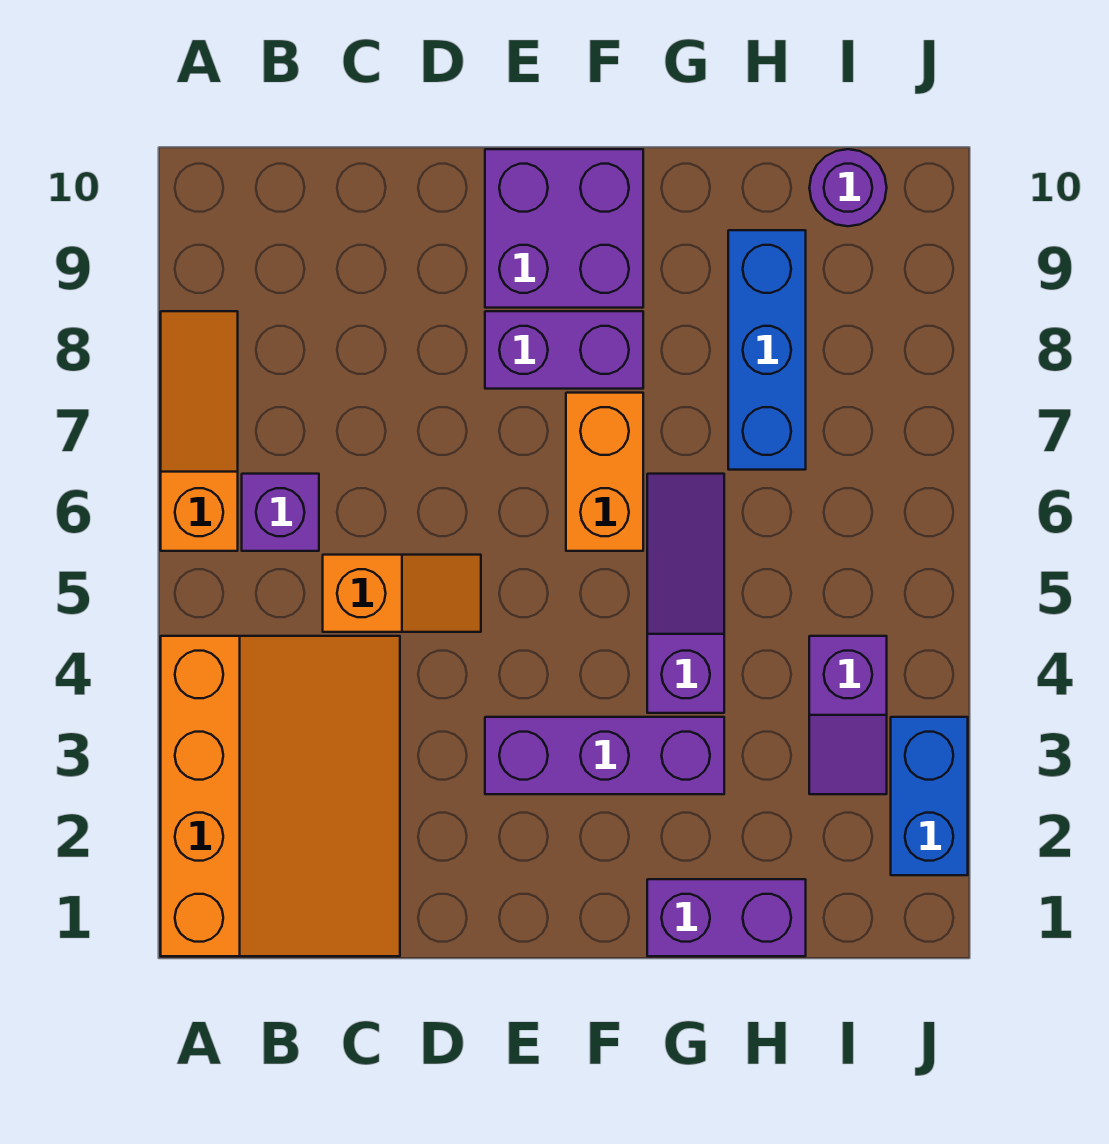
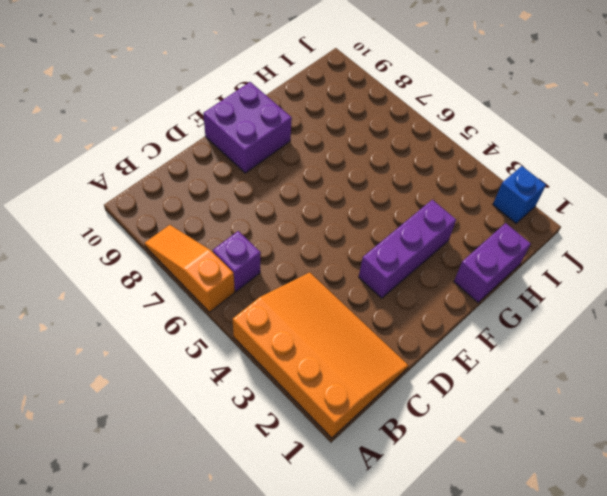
blue brick J2 level 1 -> blue brick J2:J3 level 1
none -> orange slope C5:D5 level 1 top C
none -> purple brick E8:F8 level 1
none -> orange brick F6:F7 level 1

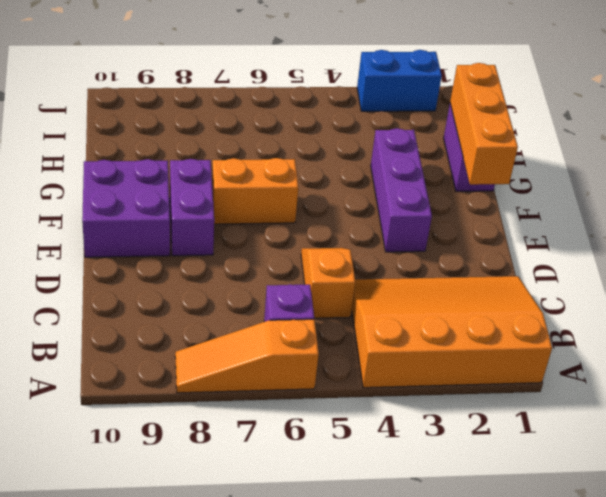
orange brick F1:H1 level 2 -> none
none -> purple slope G4:G6 level 1 top 4
none -> blue brick H7:H9 level 1
none -> purple slope I3:I4 level 1 top 4

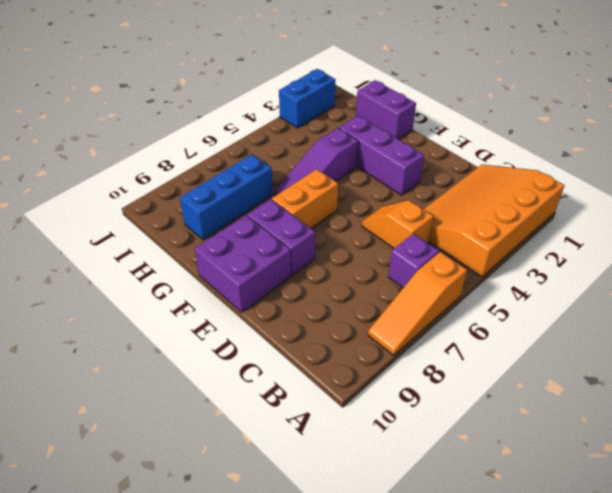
none -> purple slope I3:I4 level 1 top 4
none -> purple round brick I10 level 1

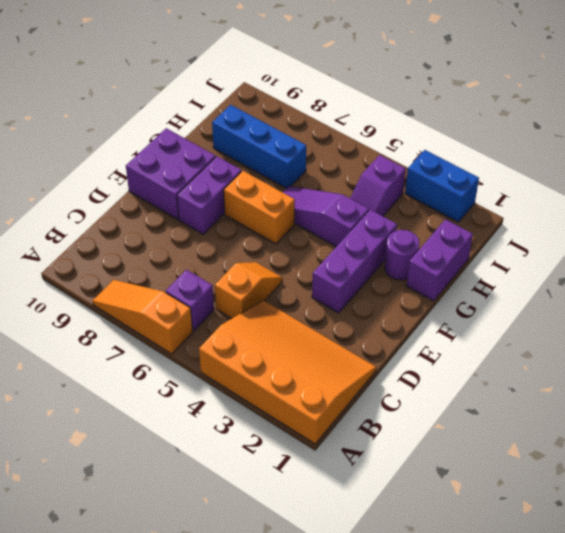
purple round brick G2 level 1 -> purple round brick I10 level 1
purple slope H4:I4 level 1 top I -> purple slope I3:I4 level 1 top 4

